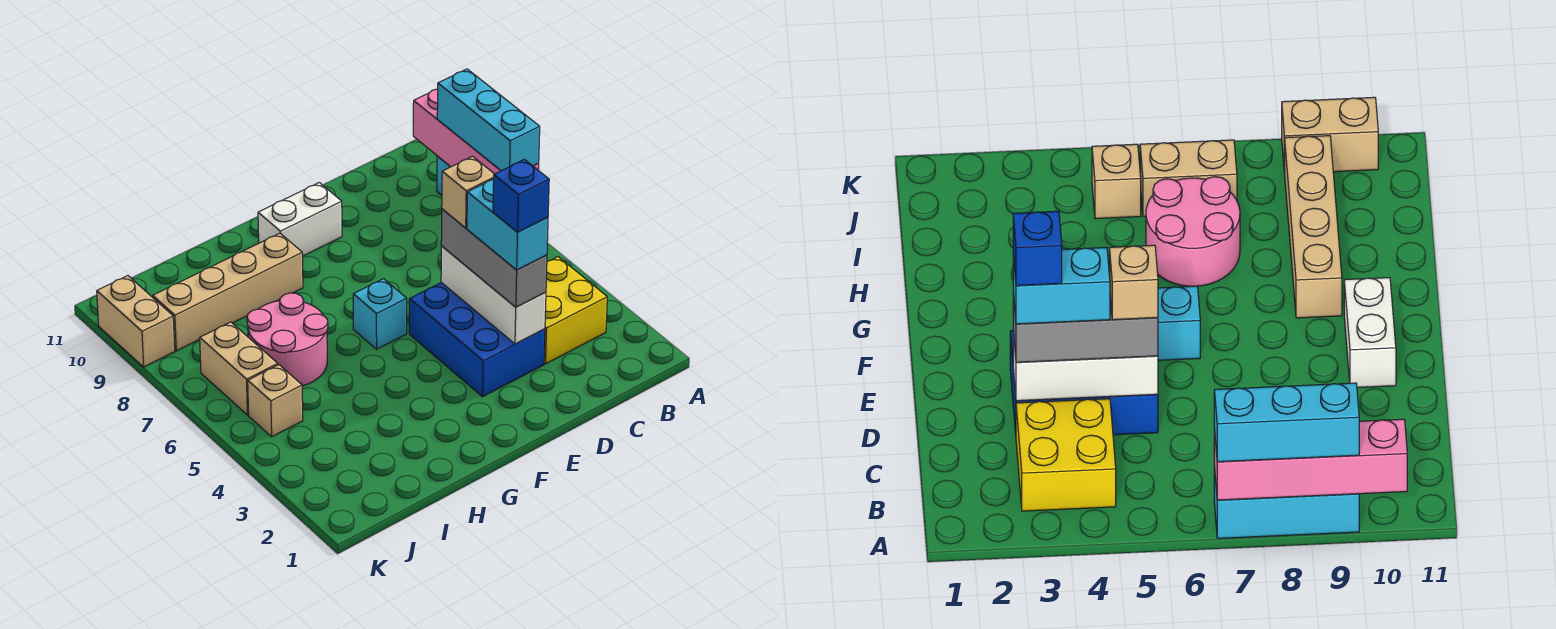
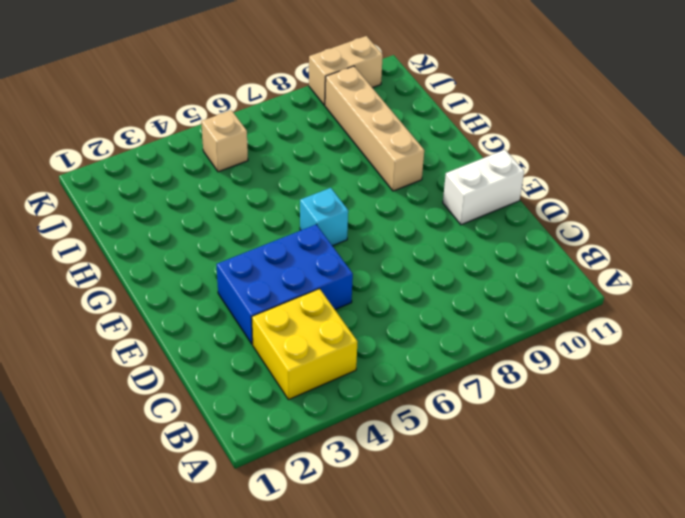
white brick E10:E11 level 1 -> white brick E10:F10 level 1
none -> cyan brick A7:A9 level 1
none -> pink round brick H6:I7 level 1
none -> tan brick J6:J7 level 1

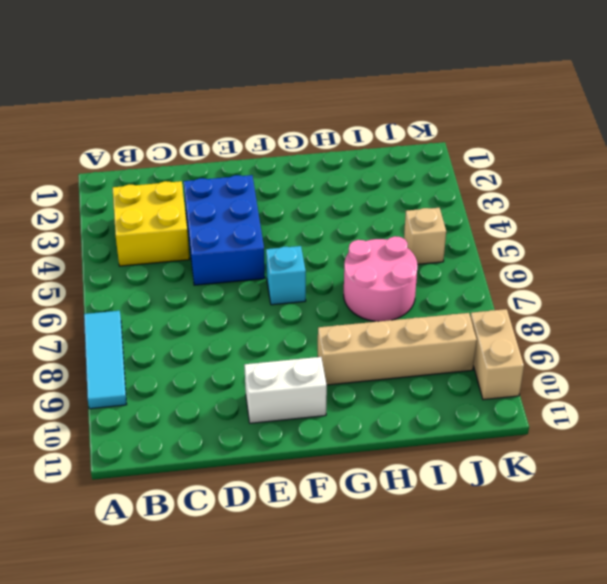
cyan tile A7:A9 level 1 -> cyan brick A7:A9 level 1
none -> tan brick J6:J7 level 1
none -> pink brick A7:A10 level 2
none -> white brick D3:D5 level 2

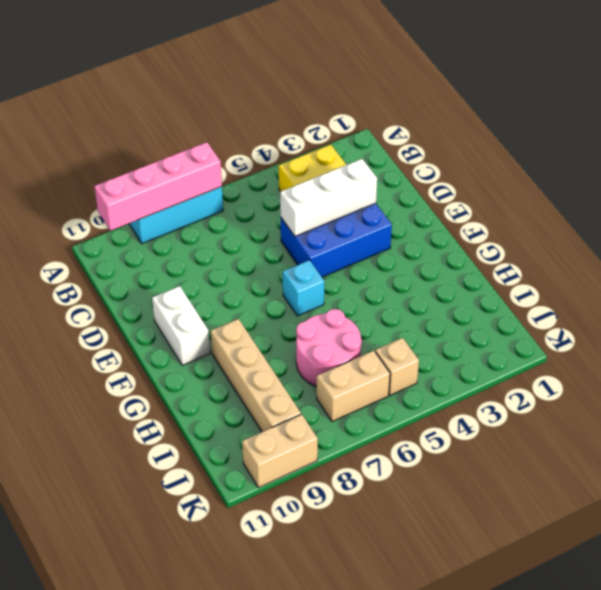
none -> cyan brick A7:A9 level 3
none -> grey brick D3:D5 level 3
none -> cyan brick D3:D4 level 4

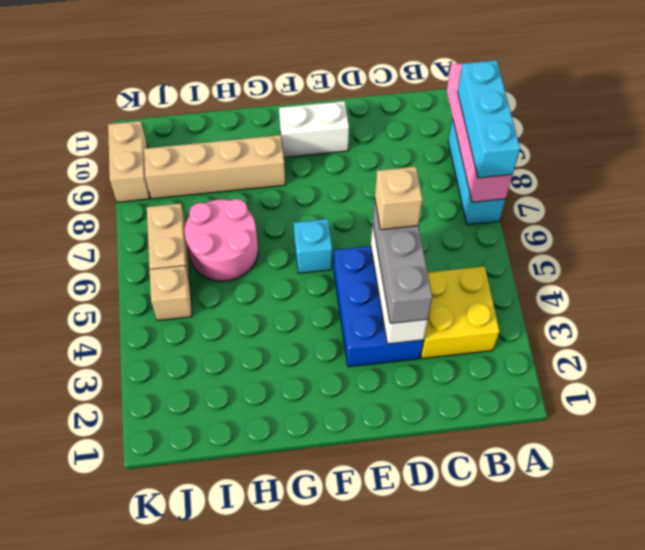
none -> cyan brick D3:D4 level 4
none -> blue brick D3 level 5

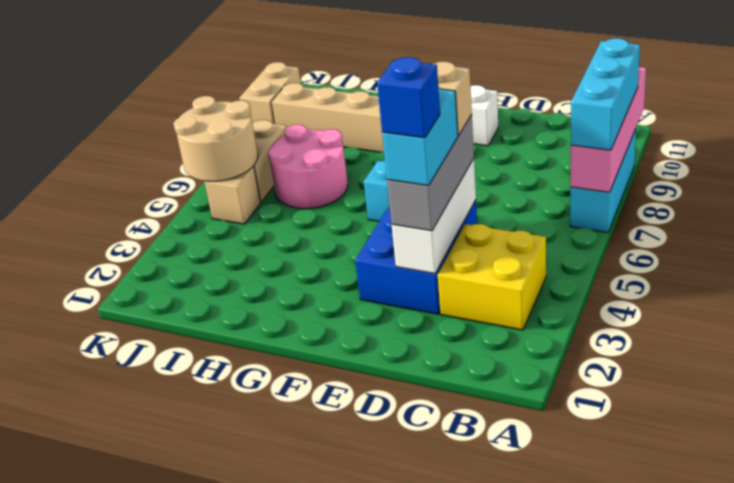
tan round brick J5:K6 level 2 -> none

